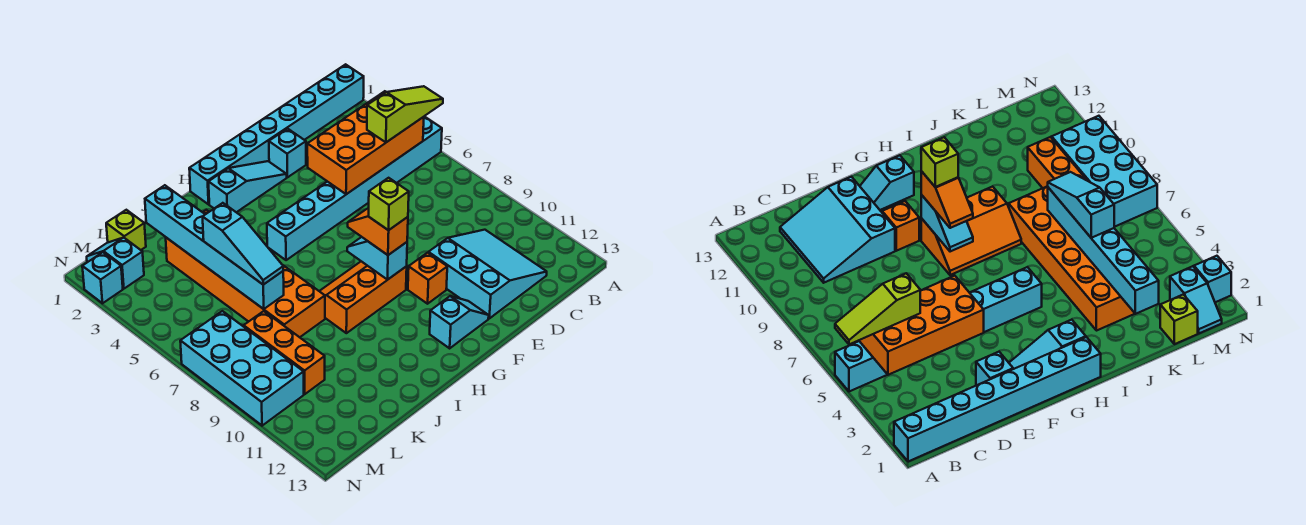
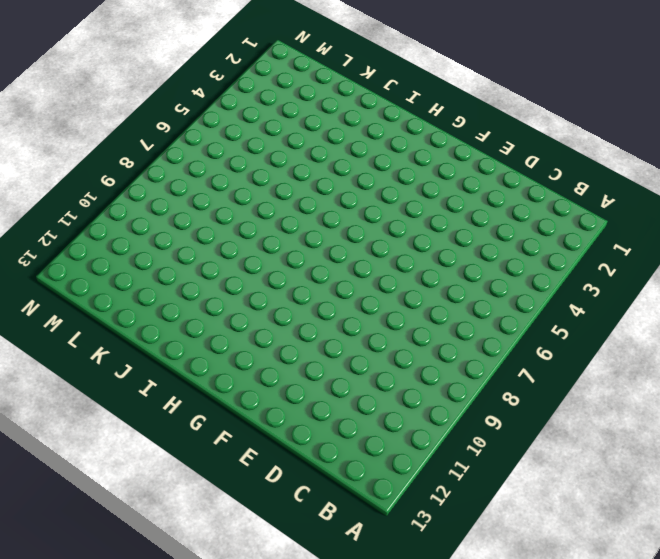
none -> cyan brick A1:H1 level 1
none -> cyan brick A5:H5 level 1
none -> cyan slope C10:E12 level 1 top E

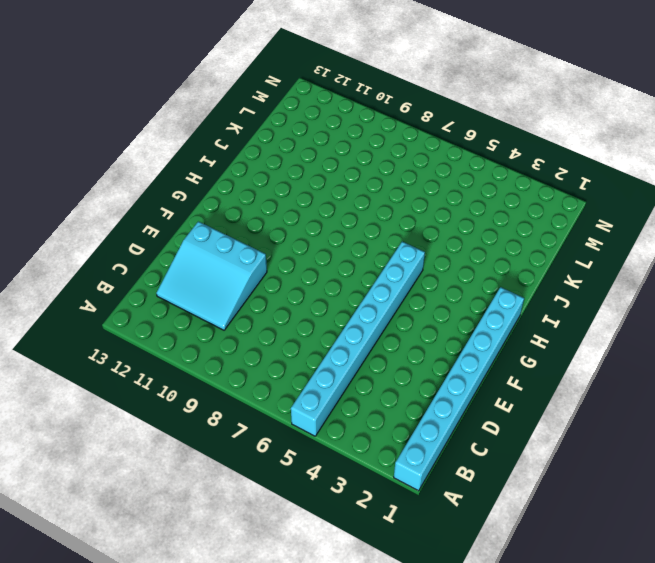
none -> cyan brick E2 level 1
none -> cyan slope F2:H2 level 1 top H
none -> orange brick F10 level 1

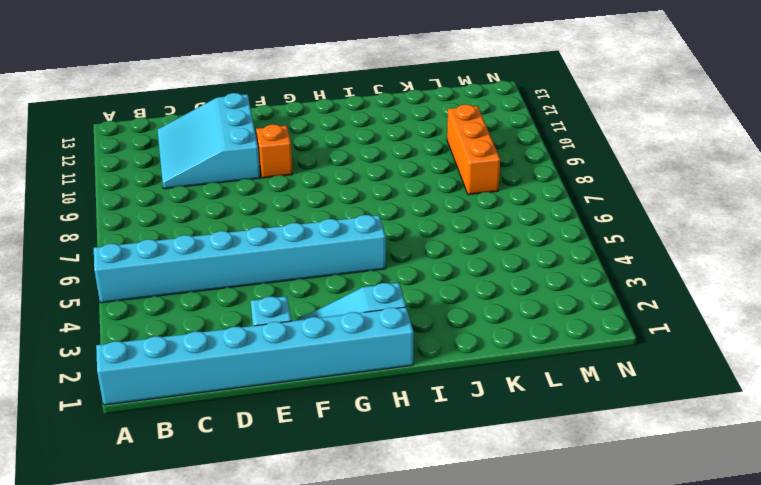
none -> cyan slope F12:G12 level 1 top G
none -> orange slope G8:I9 level 1 top 9
none -> orange brick J3:K8 level 1

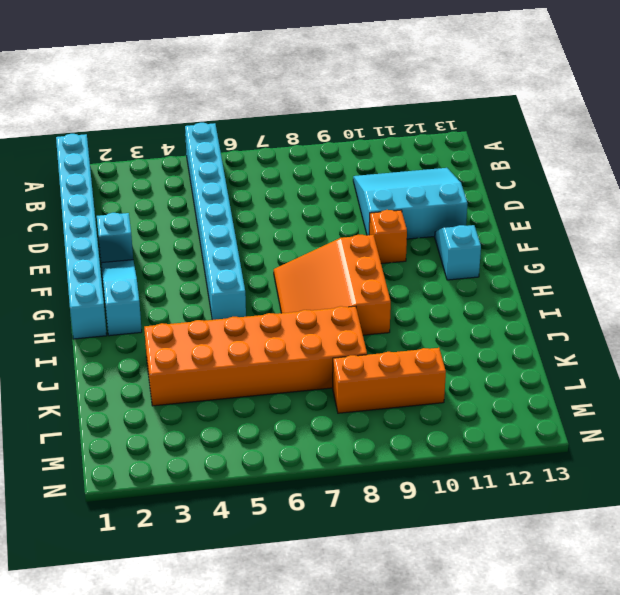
orange slope G7:I9 level 1 top 9 -> orange slope G8:I9 level 1 top 9
none -> lime brick L1 level 1
none -> cyan slope M1:M2 level 1 top 2
none -> cyan brick M7:N10 level 1

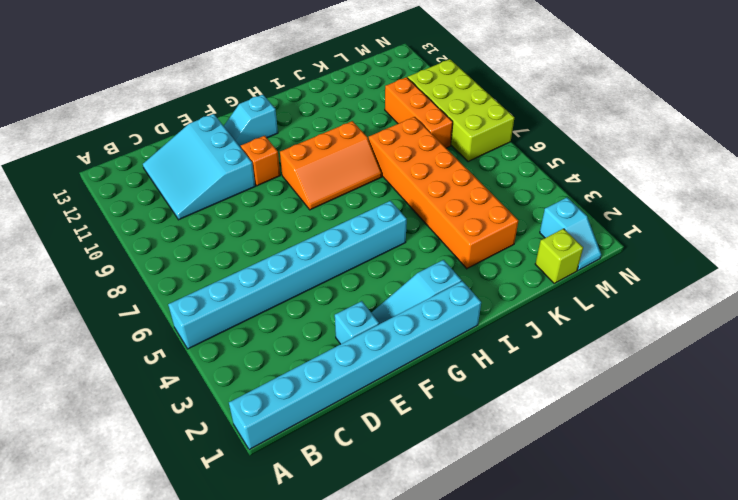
lime brick M7:N10 level 1 -> cyan brick M7:N10 level 1
none -> cyan brick N2 level 1
none -> orange brick B4:E5 level 2
none -> cyan slope G8:G9 level 2 top 9

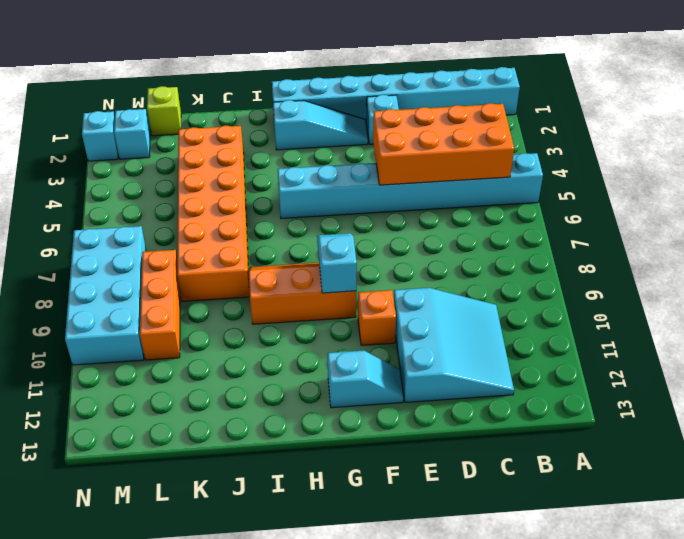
none -> cyan brick K2:K7 level 2
none -> lime slope A5:C5 level 3 top C
none -> orange slope G8:G9 level 3 top 9

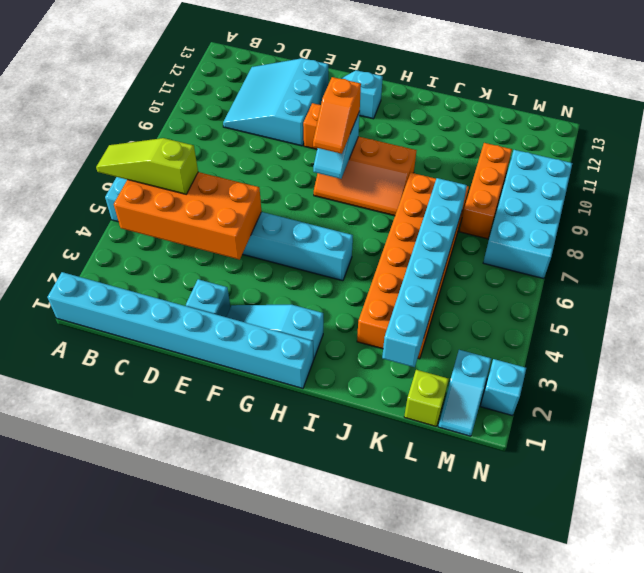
none -> cyan slope K5:K7 level 3 top 5
none -> lime brick G9 level 4

